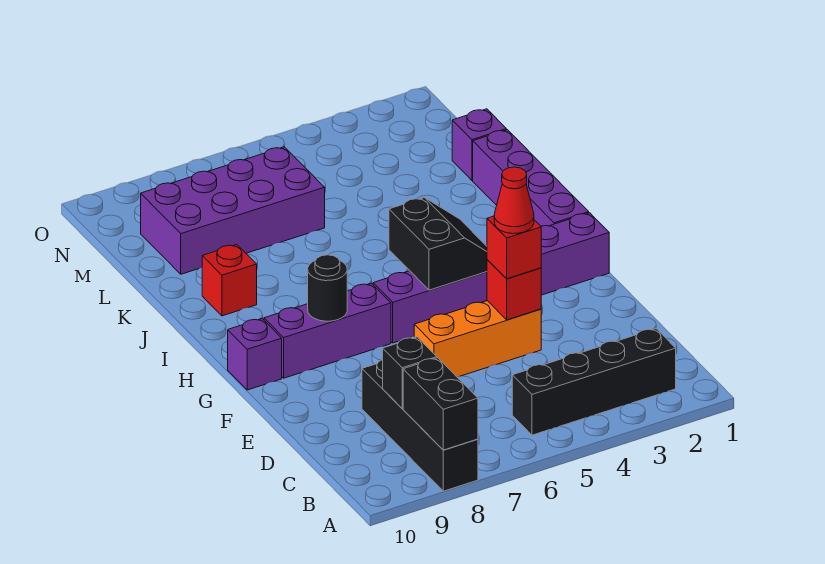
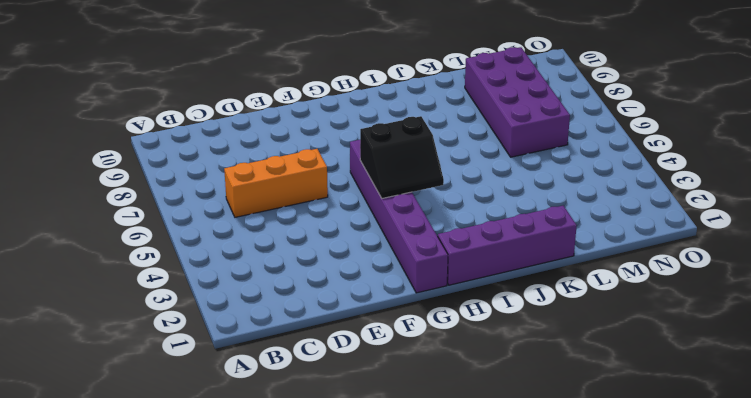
orange brick C6:E6 level 1 -> orange brick E4:E6 level 1
none -> black brick A8:D8 level 1
none -> black brick B2:B5 level 1
none -> purple brick G7:G9 level 1

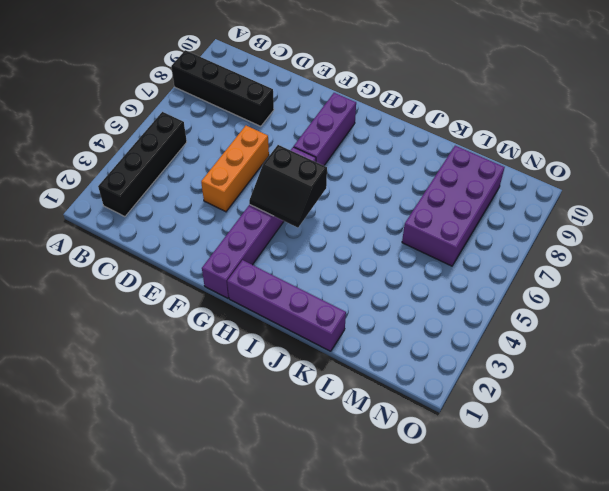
none -> purple brick G10 level 1
none -> red brick J9 level 1
none -> purple brick L1 level 1

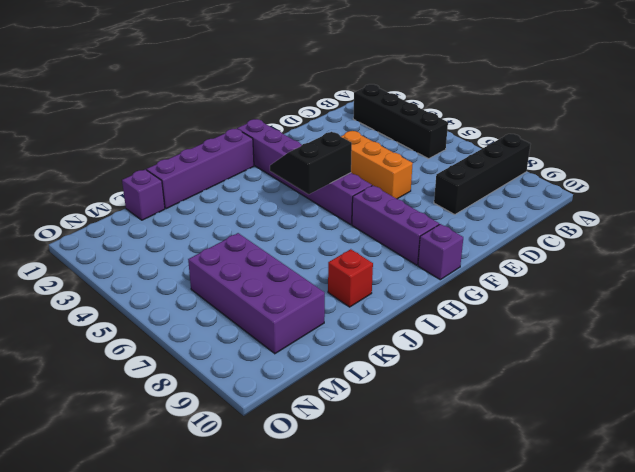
none -> black brick A8:B8 level 2
none -> black brick C8 level 2
none -> red brick E4 level 2

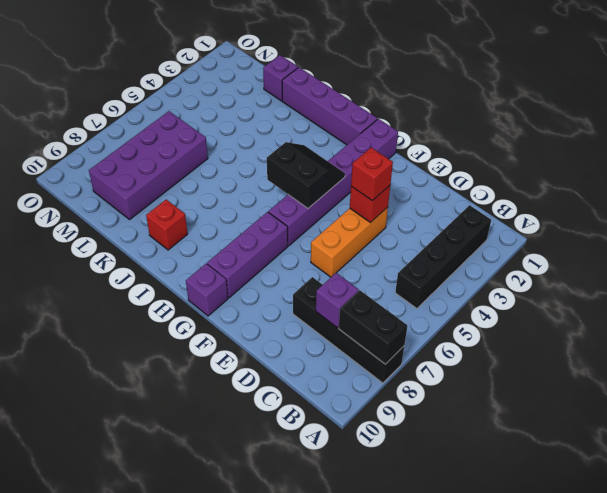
purple brick C8 level 2 -> black brick C8 level 2
none -> black round brick G8 level 2
none -> red cone E4 level 4

